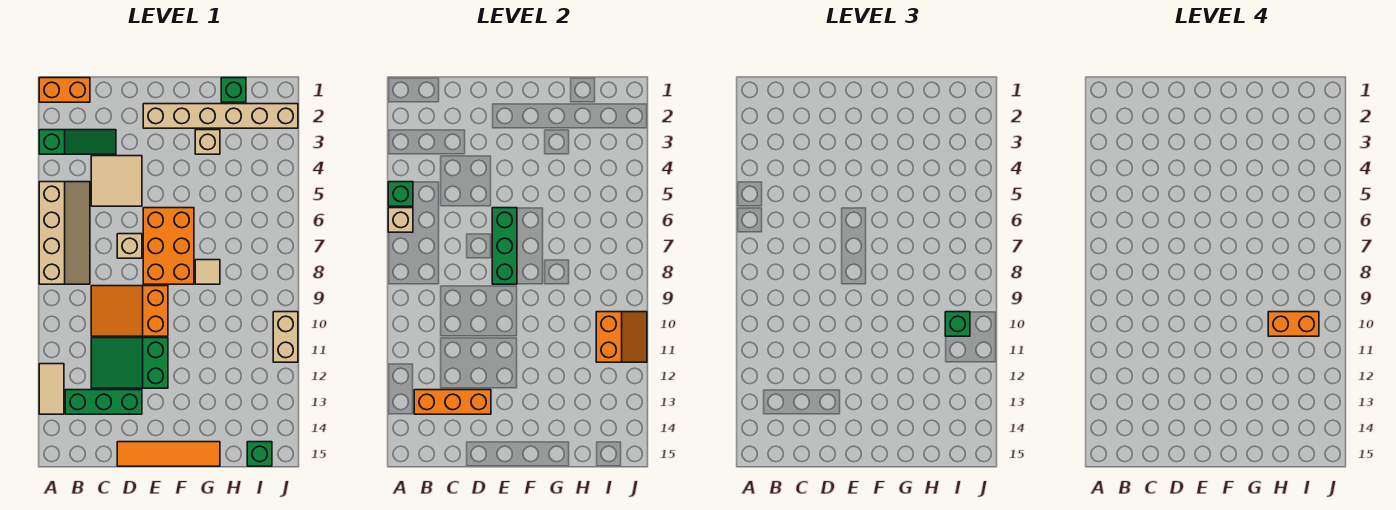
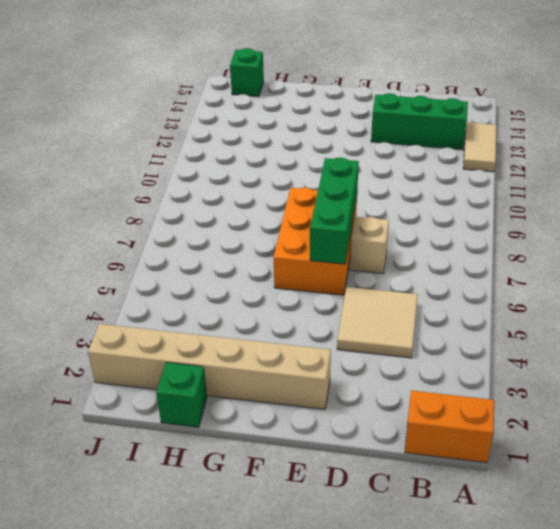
none -> green slope A3:C3 level 1 top A
none -> tan slope A5:B8 level 1 top A
none -> orange slope C9:E10 level 1 top E

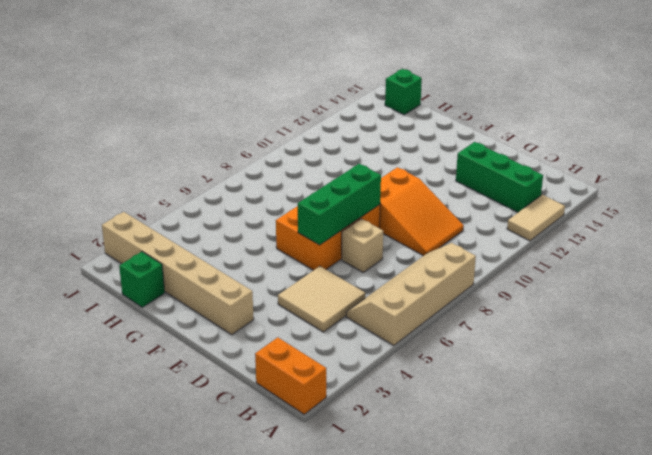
none -> green slope A3:C3 level 1 top A
none -> green slope C11:E12 level 1 top E
none -> orange tile D15:G15 level 1

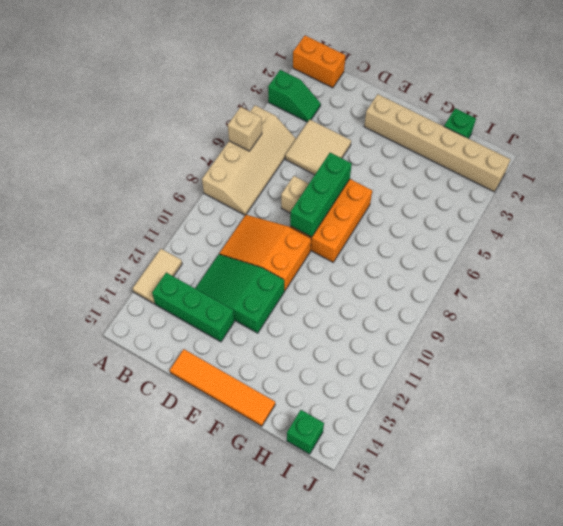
green slope A3:B3 level 1 top A -> green slope A3:C3 level 1 top A
none -> tan brick G3 level 1
none -> tan tile G8 level 1
none -> tan brick J10:J11 level 1

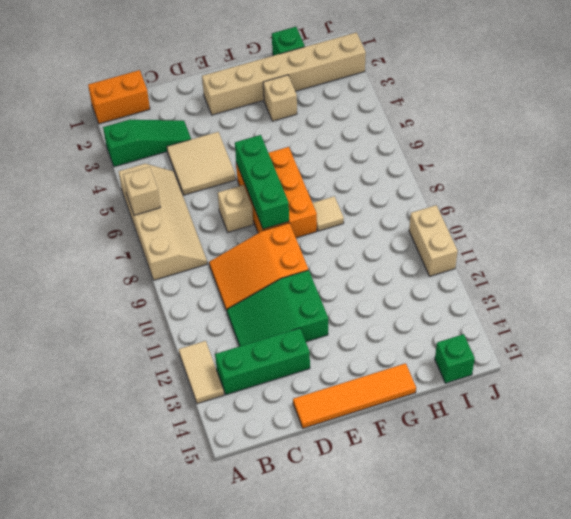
none -> green brick A5 level 2
none -> orange brick B13:D13 level 2
none -> orange slope I10:J11 level 2 top I

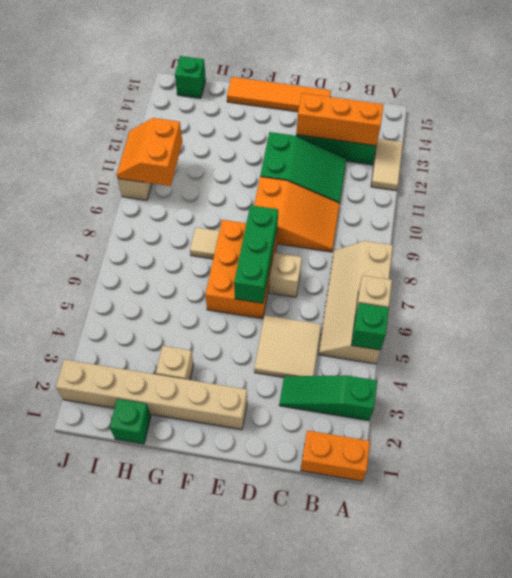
none -> green brick I10 level 3
none -> orange brick H10:I10 level 4

